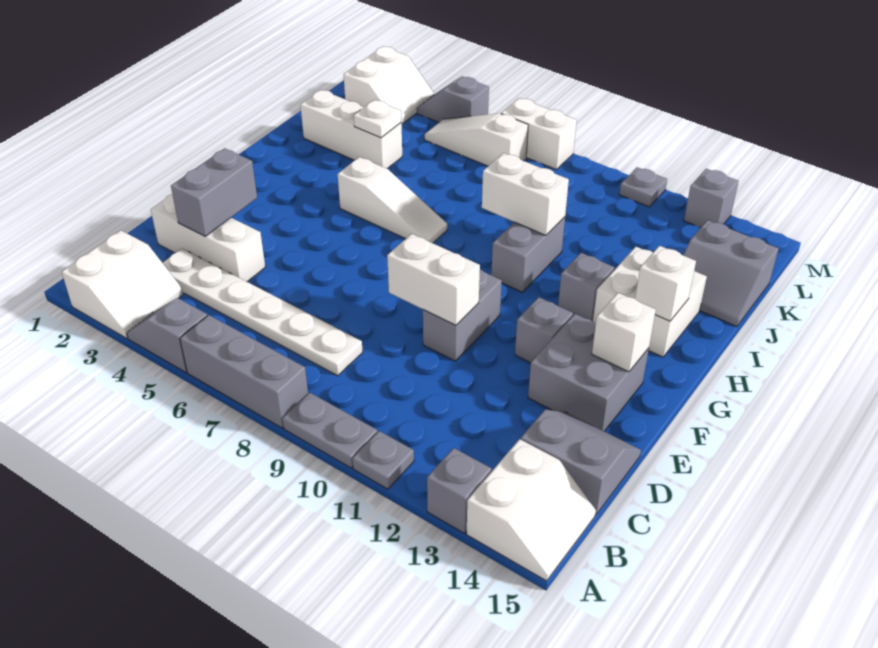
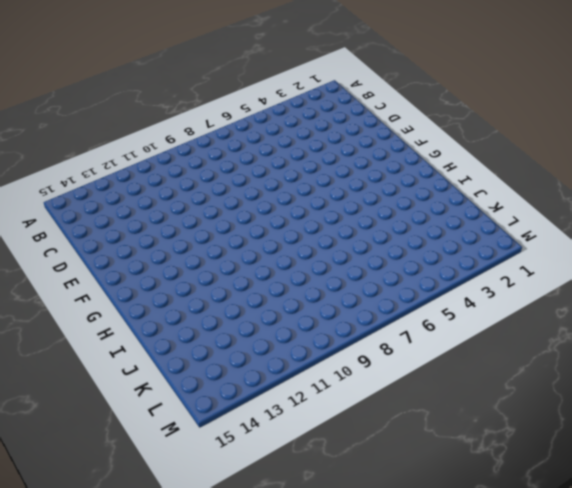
none -> white slope A2:B3 level 1 top 2
none -> grey slope A4:A5 level 1 top 5
none -> grey brick A6:A8 level 1
none -> grey plate A9:A10 level 1

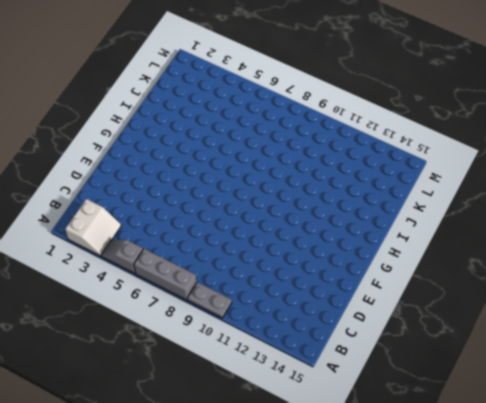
none -> grey plate A11 level 1
none -> grey brick A13 level 1
none -> white slope A14:B15 level 1 top 14
none -> white plate C3:C8 level 1

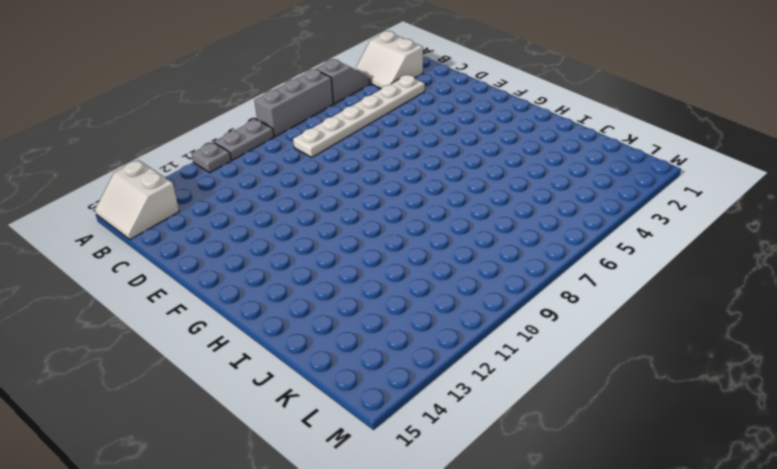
none -> grey brick A13 level 1
none -> grey slope C14:D15 level 1 top C
none -> white brick D2:D4 level 1
none -> grey brick E10:F10 level 1

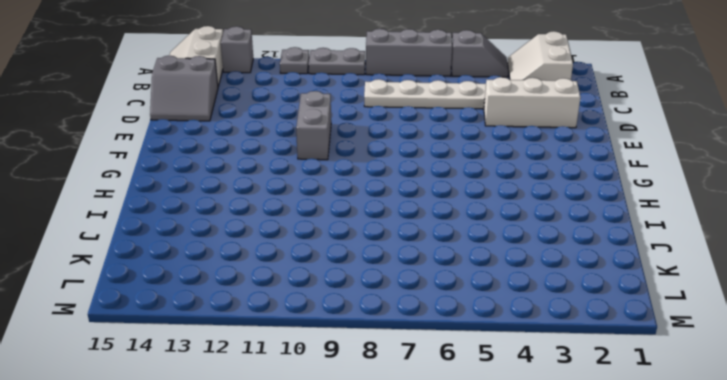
none -> grey brick E13:F14 level 1
none -> grey brick F12 level 1
none -> white slope H5:H7 level 1 top 5
none -> grey brick H10:I10 level 1

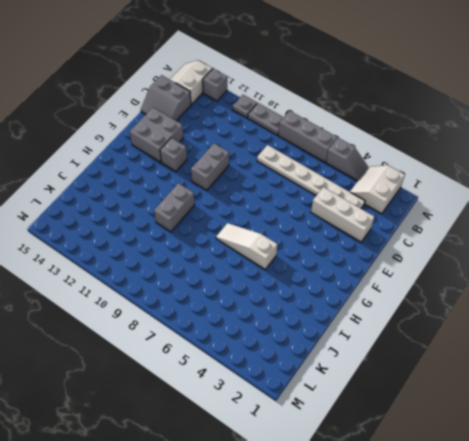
none -> grey brick H12 level 1
none -> white brick H13:I14 level 1
none -> white brick J2:J4 level 1
none -> grey slope J14:K15 level 1 top K

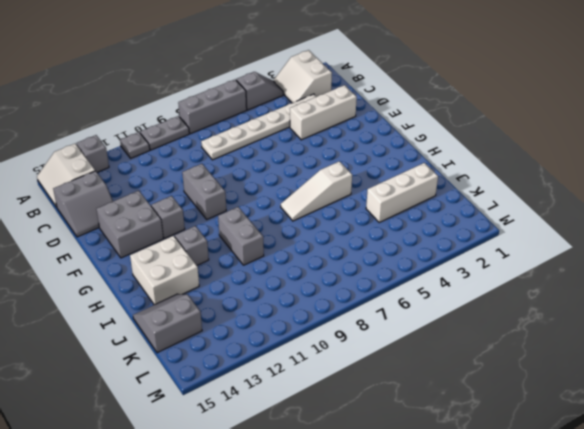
none -> white slope L2:M3 level 1 top 2
none -> white slope L5:L7 level 1 top 7
none -> grey slope M4:M5 level 1 top 5
none -> white brick M7:M8 level 1

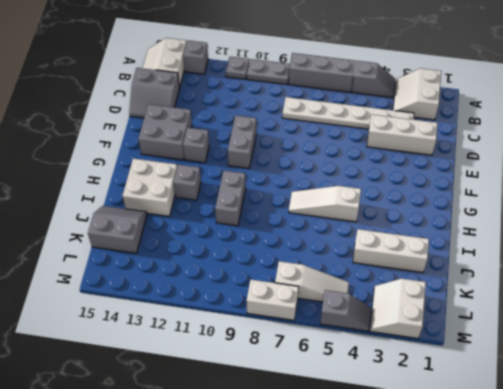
none -> grey plate M11 level 1
none -> grey brick M13 level 1
none -> grey brick D3:E3 level 2
none -> white brick E9:E10 level 2

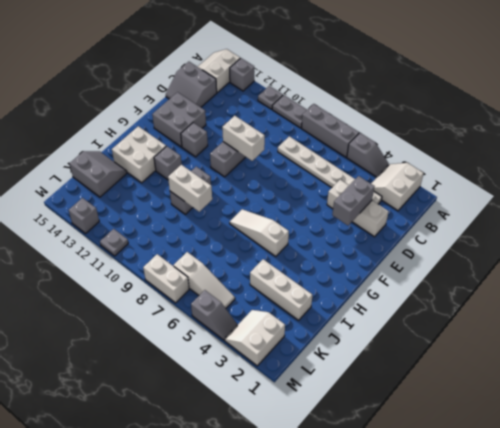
none -> white brick F14 level 2
none -> white brick H14 level 2
none -> white plate J4 level 2

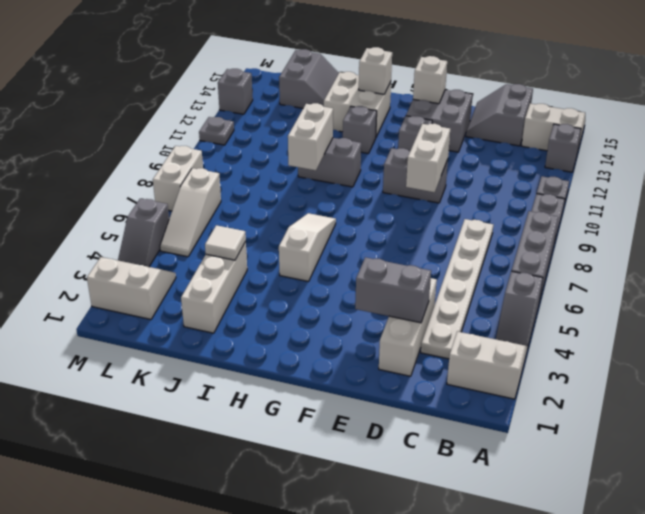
white tile J4 level 2 -> white plate J4 level 2

